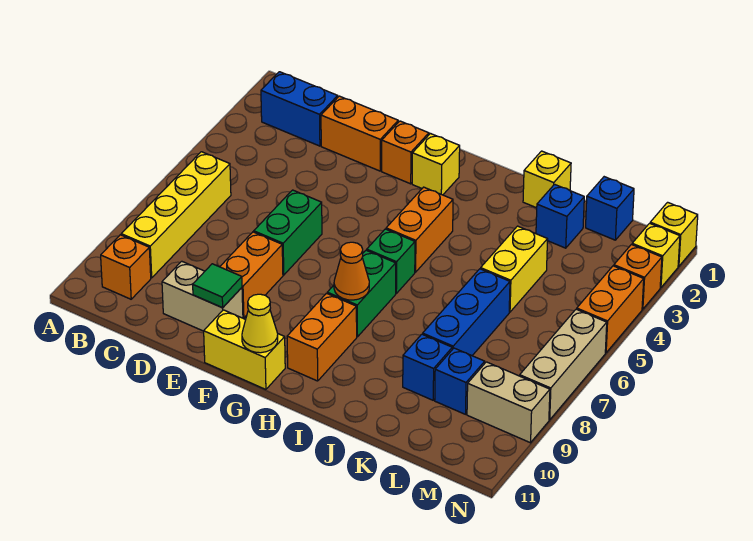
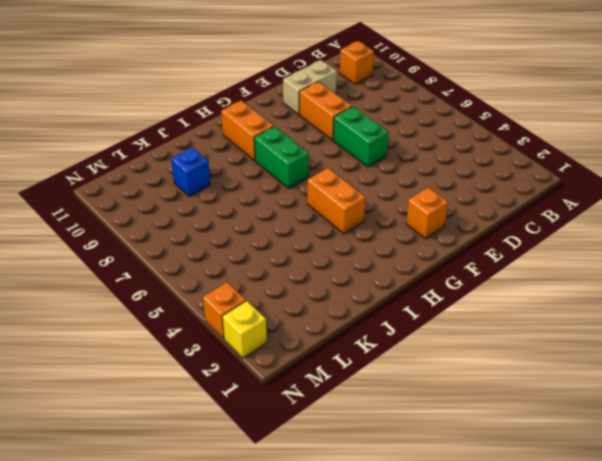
none -> blue brick B2:C2 level 1
none -> yellow brick B6:B9 level 1
none -> orange brick D2:E2 level 1
none -> yellow brick F11:G11 level 1

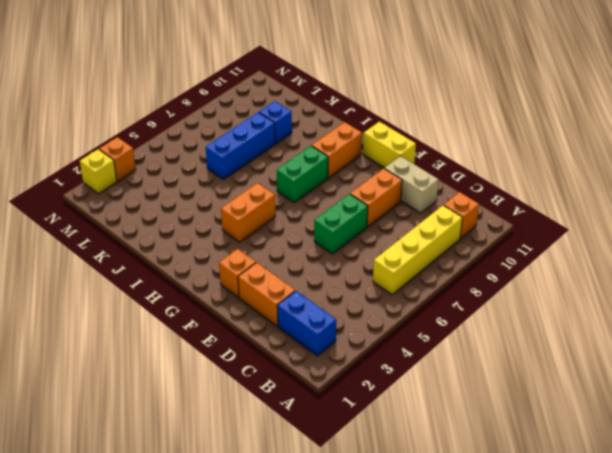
none -> yellow brick G2 level 1
none -> green brick H6 level 1
none -> yellow brick J1 level 1
none -> blue brick K2 level 1

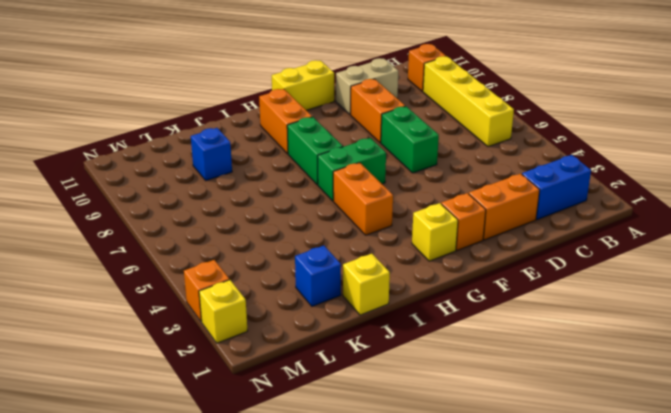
green brick G6:H6 level 1 -> green brick H6 level 1
none -> yellow brick K4:K5 level 1
none -> blue brick K6:K8 level 1
none -> blue brick L1 level 1
none -> blue brick L9 level 1

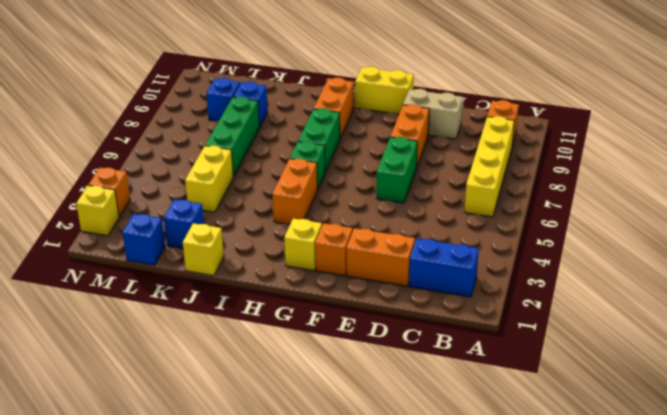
green brick K6:K8 level 1 -> blue brick K6:K8 level 1
none -> tan brick M9:N9 level 1
none -> yellow brick N1 level 1
none -> orange brick N4:N5 level 1
none -> tan brick N6:N8 level 1

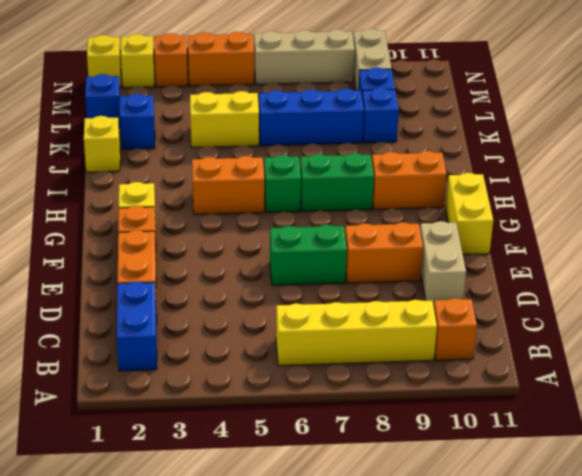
none -> green tile E10 level 2
none -> yellow cone G11 level 2
none -> orange cone H8 level 2

